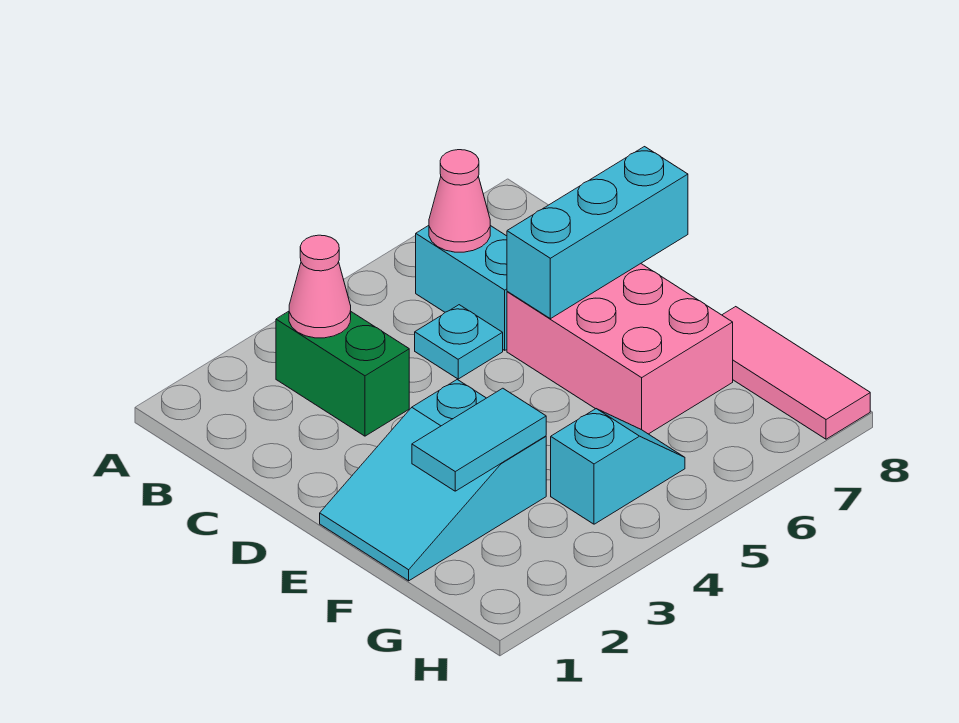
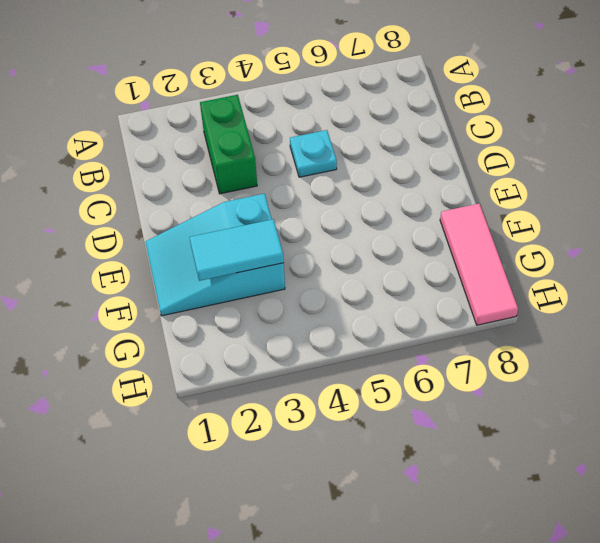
none -> cyan brick B6:C6 level 1
none -> pink brick D6:F7 level 1

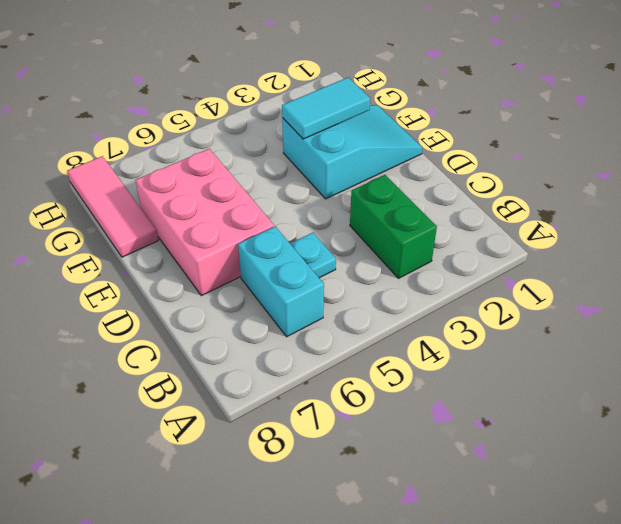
none -> cyan slope G4:G5 level 1 top 4
none -> pink cone B3 level 2

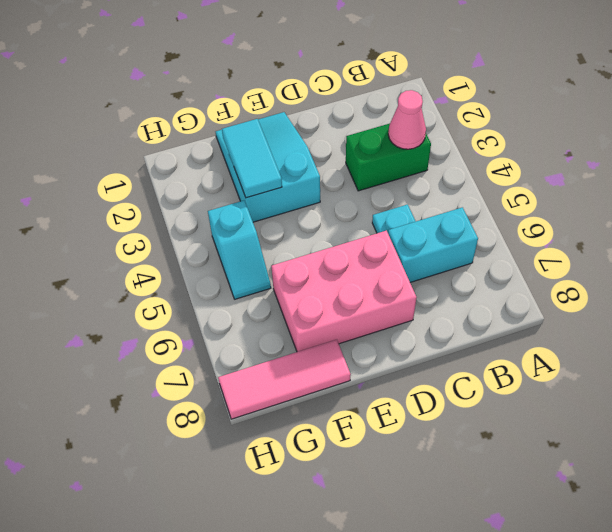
none -> pink cone B6 level 2
none -> cyan brick D6:D8 level 2

